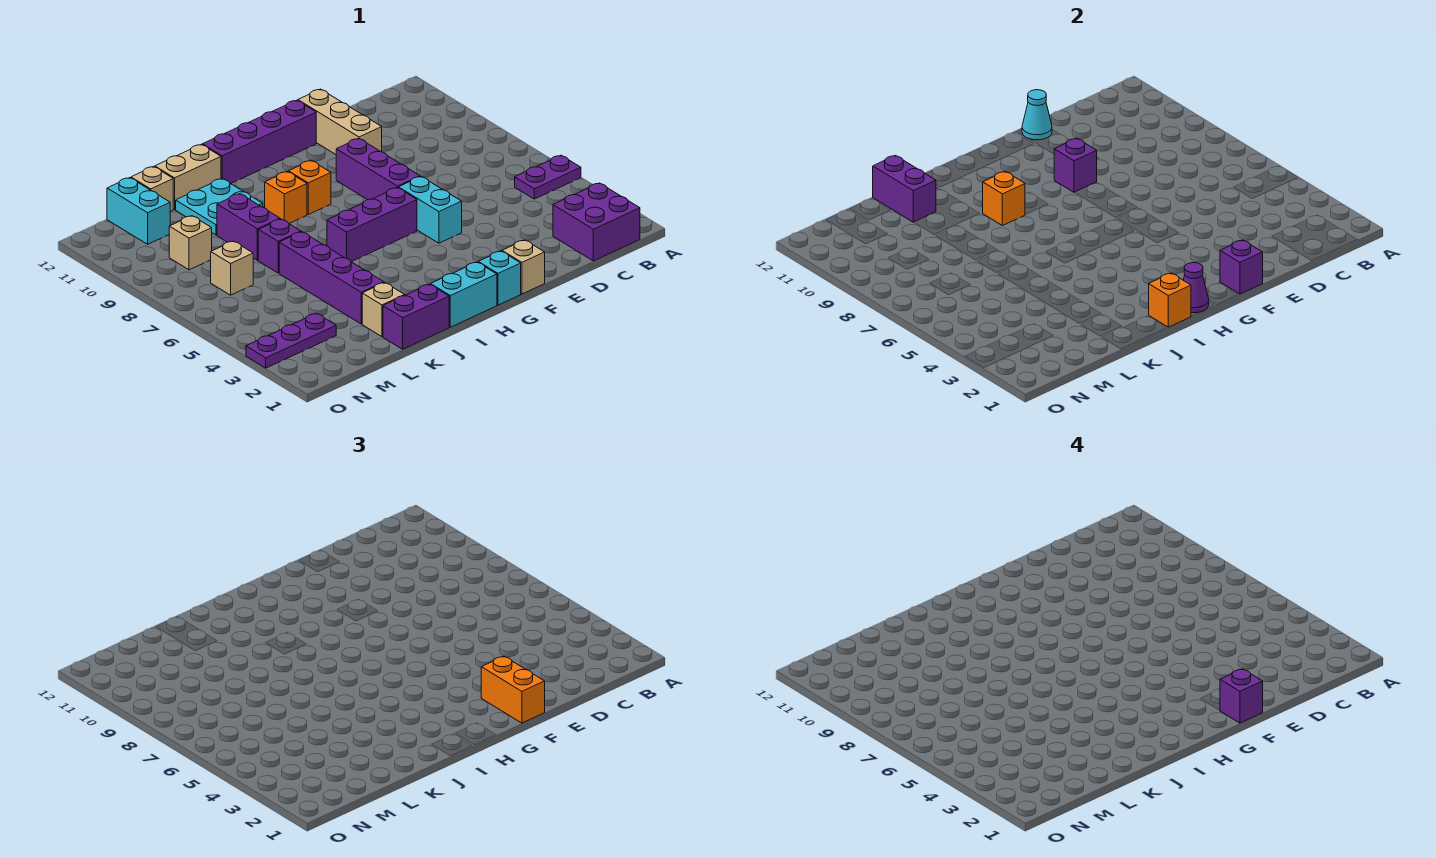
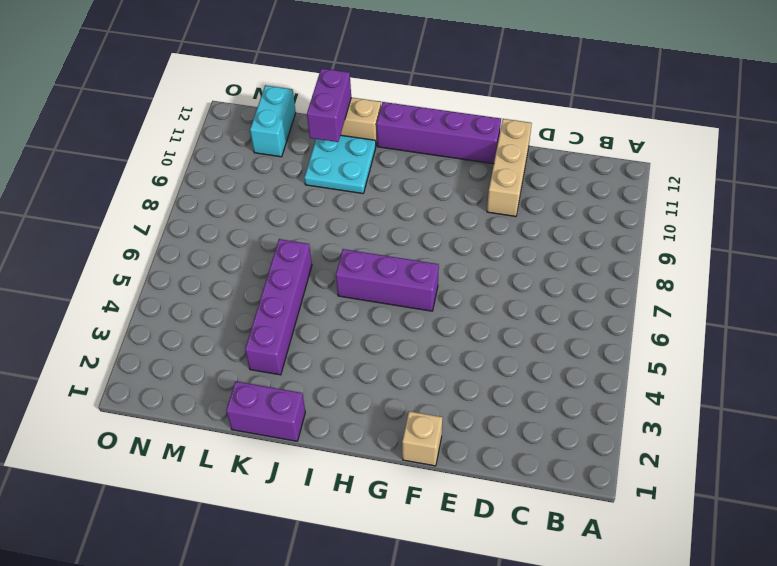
none -> purple plate A5:B5 level 1
none -> purple brick B1:C2 level 1
none -> cyan brick F5:F6 level 1
none -> purple brick F7:F9 level 1

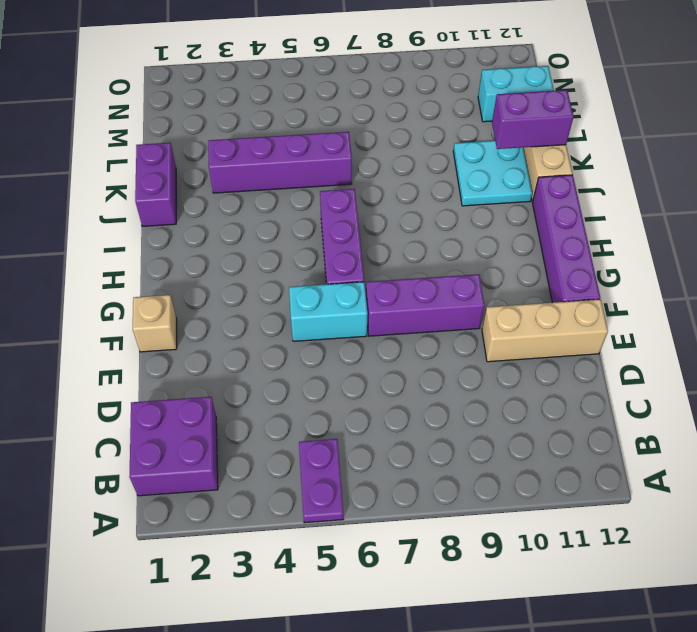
none -> cyan brick G1 level 1
none -> cyan brick H1:I1 level 1
none -> orange brick H9 level 1
none -> orange brick I9 level 1

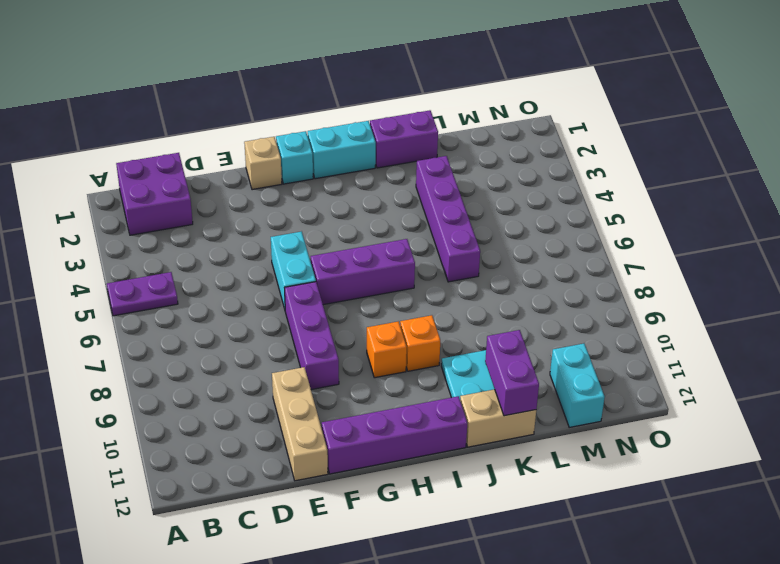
none -> tan brick K2 level 1
none -> purple brick K7 level 1
none -> purple brick K8:K9 level 1
none -> tan brick L12 level 1

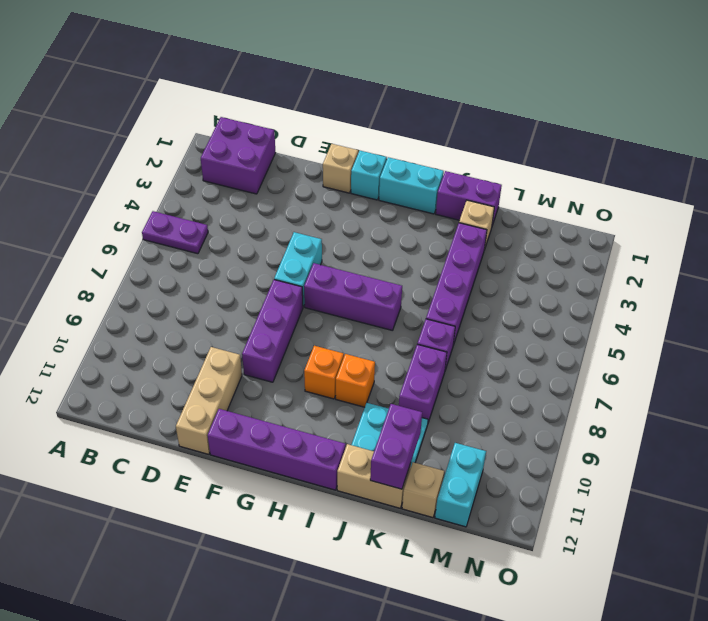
none -> purple plate M3:O3 level 1
none -> tan brick M7 level 1
none -> tan brick M9 level 1
none -> cyan cone E12 level 2

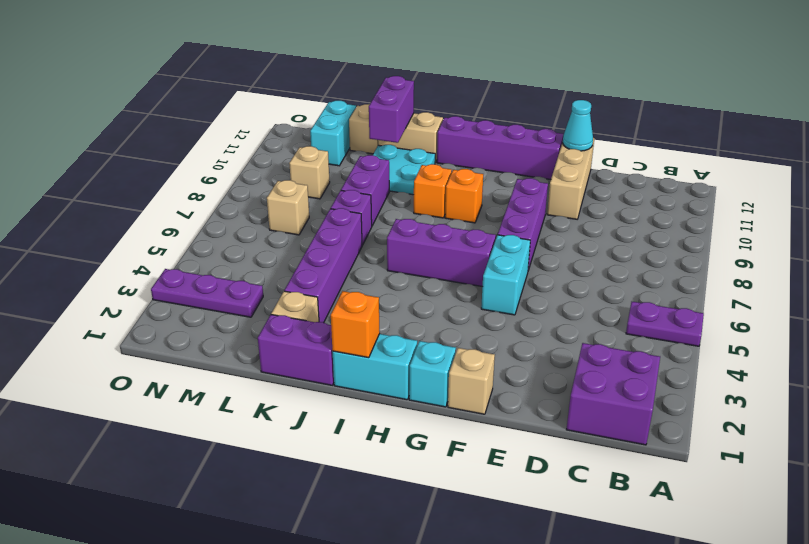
none -> purple brick F1 level 2
none -> purple brick F9 level 2
none -> purple cone H1 level 2
none -> orange brick I9 level 2

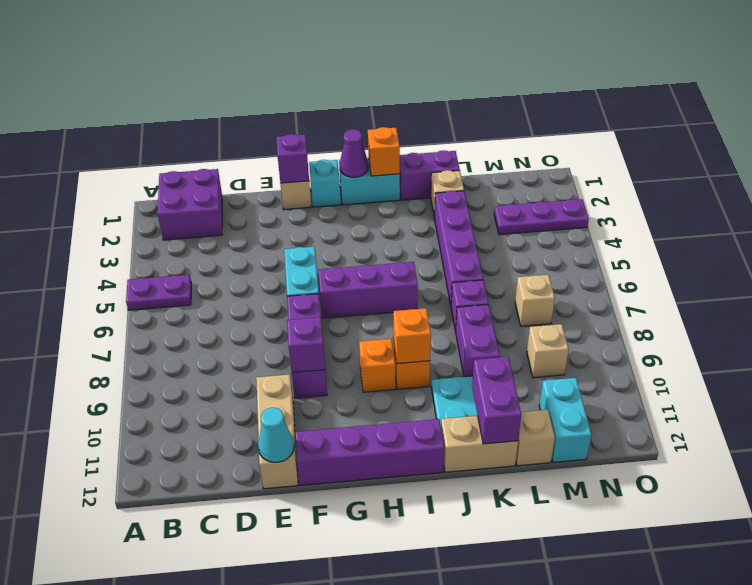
none -> orange brick F1:F2 level 3
none -> purple brick F1 level 4

